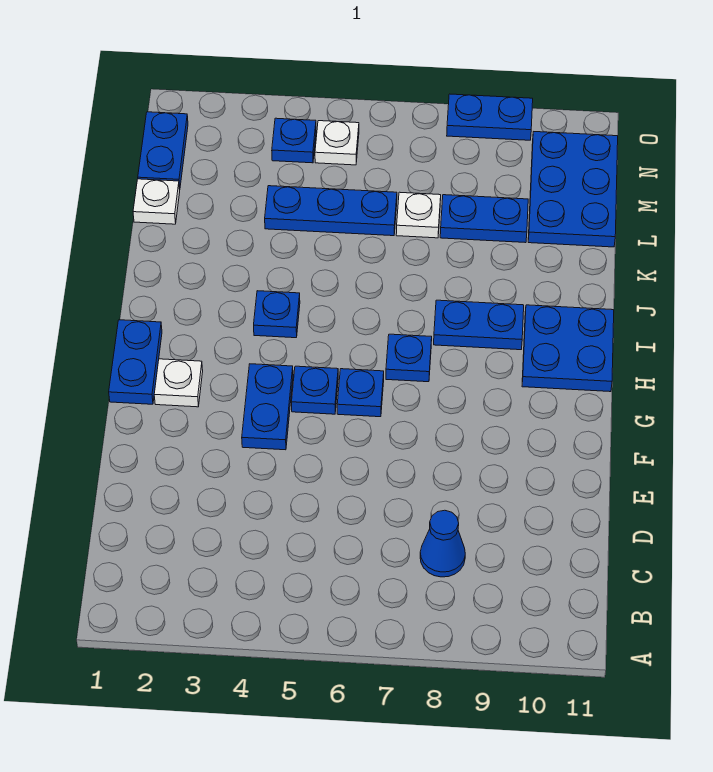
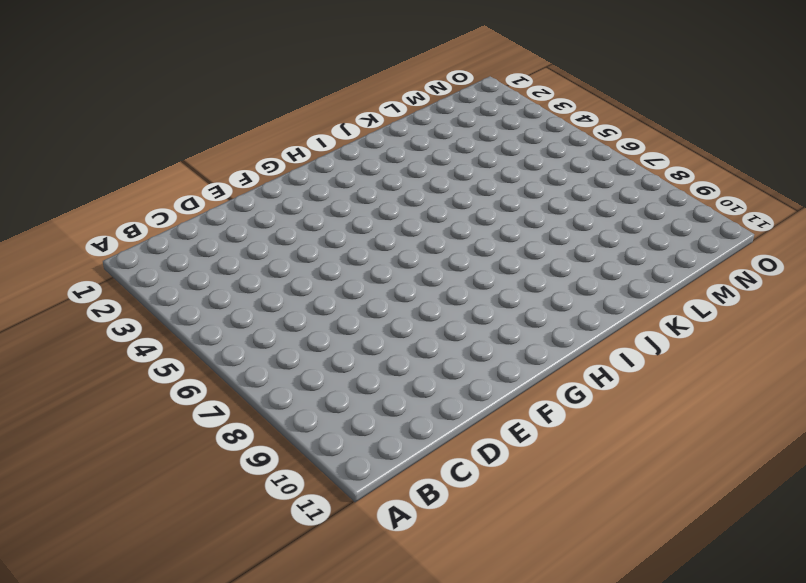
none -> blue cone C8 level 1
none -> blue plate F4:G4 level 1
none -> blue plate G1:H1 level 1

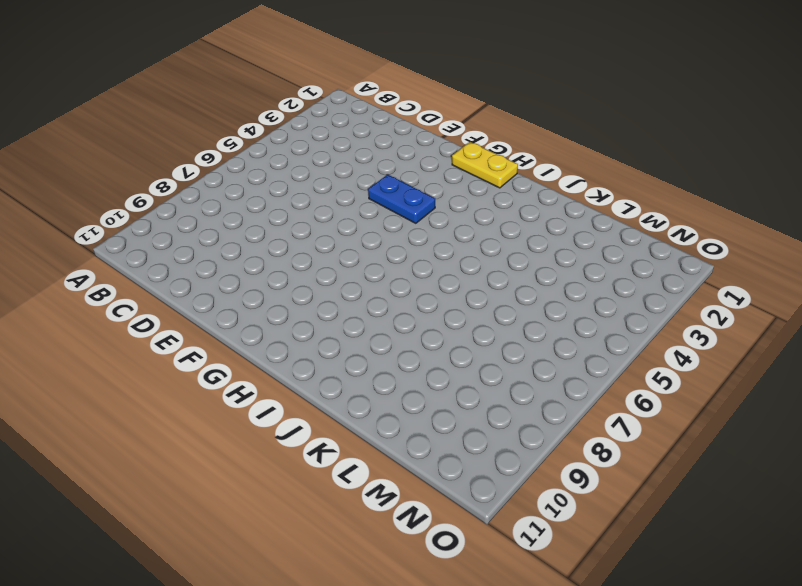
yellow plate G1:H1 level 1 -> blue plate G1:H1 level 1
none -> blue cone C8 level 1
none -> white plate G2 level 1
none -> blue plate G5 level 1

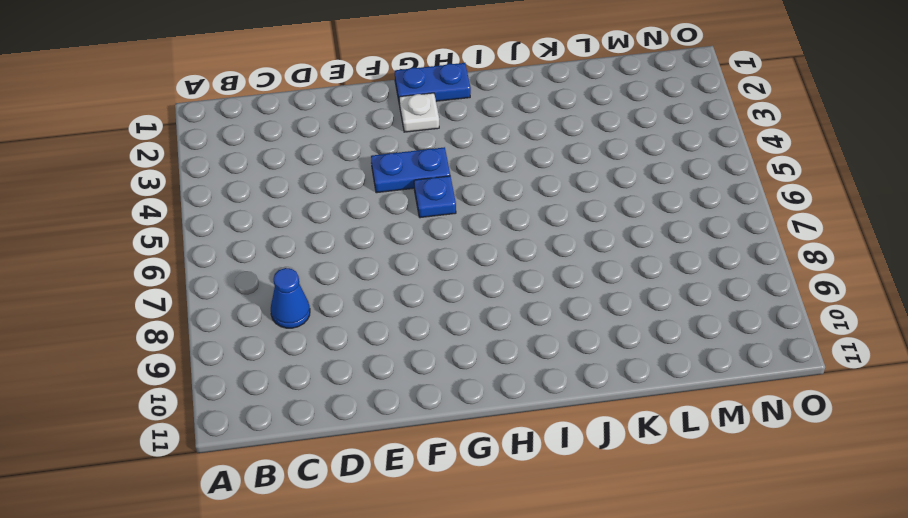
none -> blue plate G6 level 1
none -> blue plate H7 level 1
none -> blue plate H10:I11 level 1

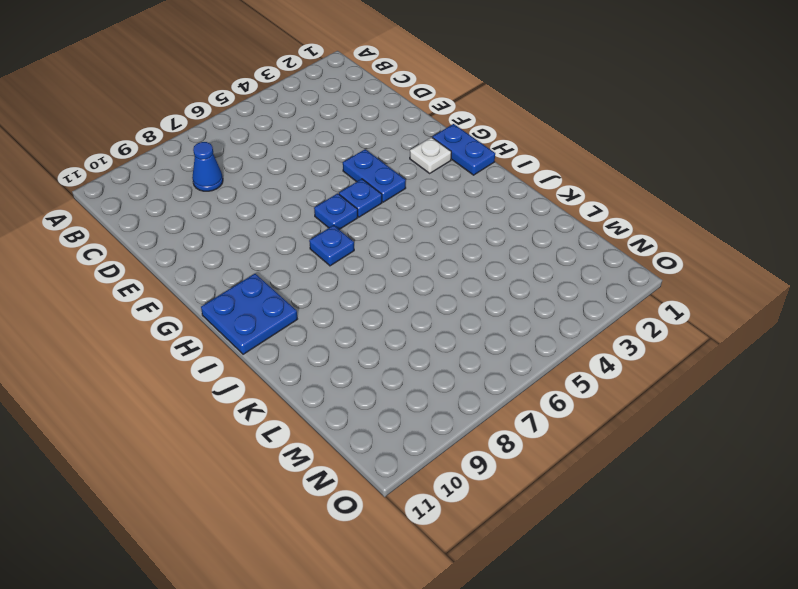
none -> blue plate I4 level 1
none -> blue plate I8:I9 level 1
none -> white plate L1 level 1

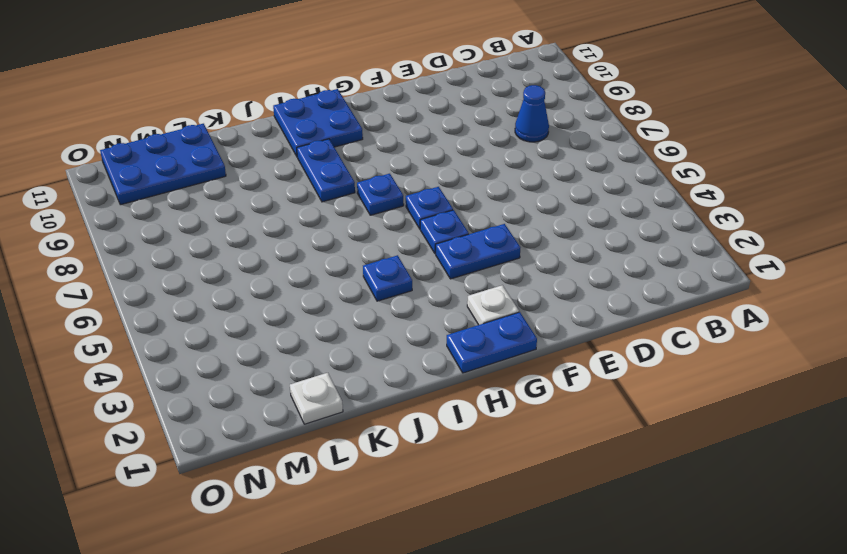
none -> blue plate L4:L6 level 1
none -> white plate L7 level 1
none -> blue plate L8:L9 level 1

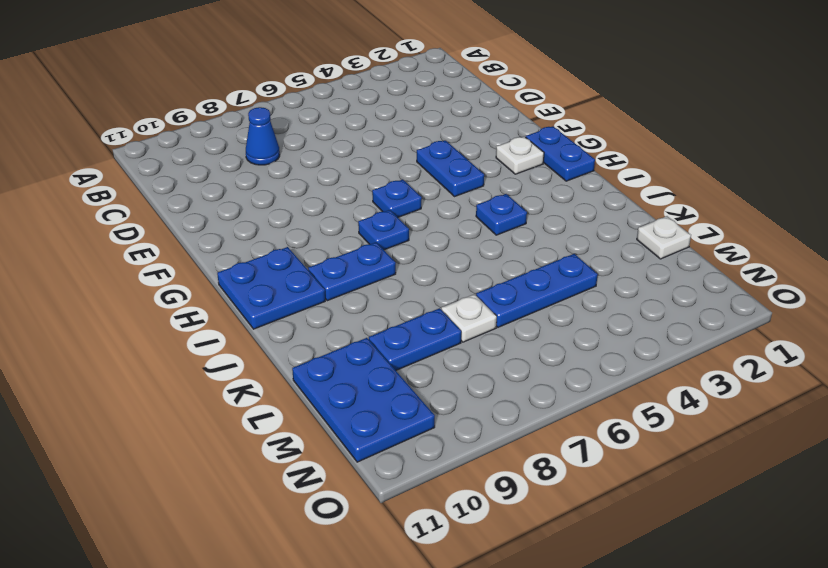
none -> blue plate G5 level 1
none -> blue plate M1:N1 level 1
none -> blue plate N4 level 1

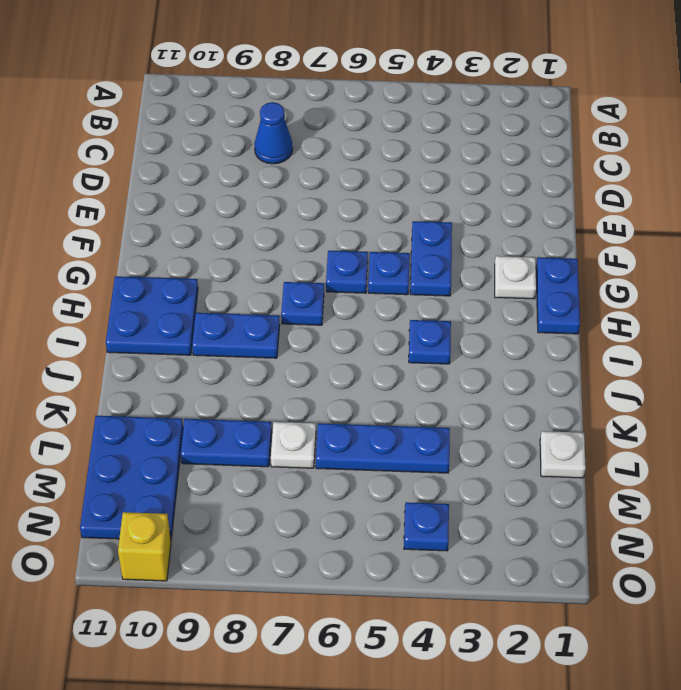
yellow brick O10 level 1 -> none
none -> blue plate M1:N1 level 1
none -> white plate N5 level 1
none -> blue plate O8:O9 level 1

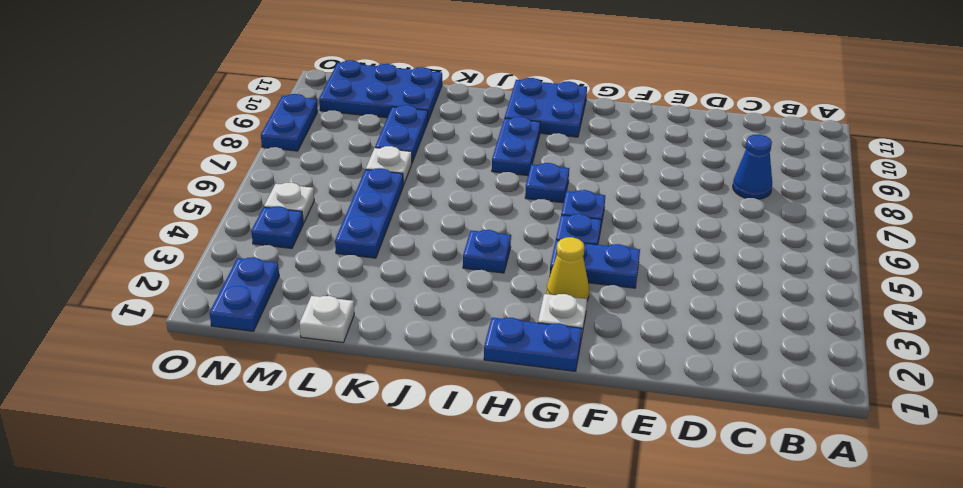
yellow cone G3 level 1 -> none
blue plate N1:N2 level 1 -> blue plate M1:N1 level 1

